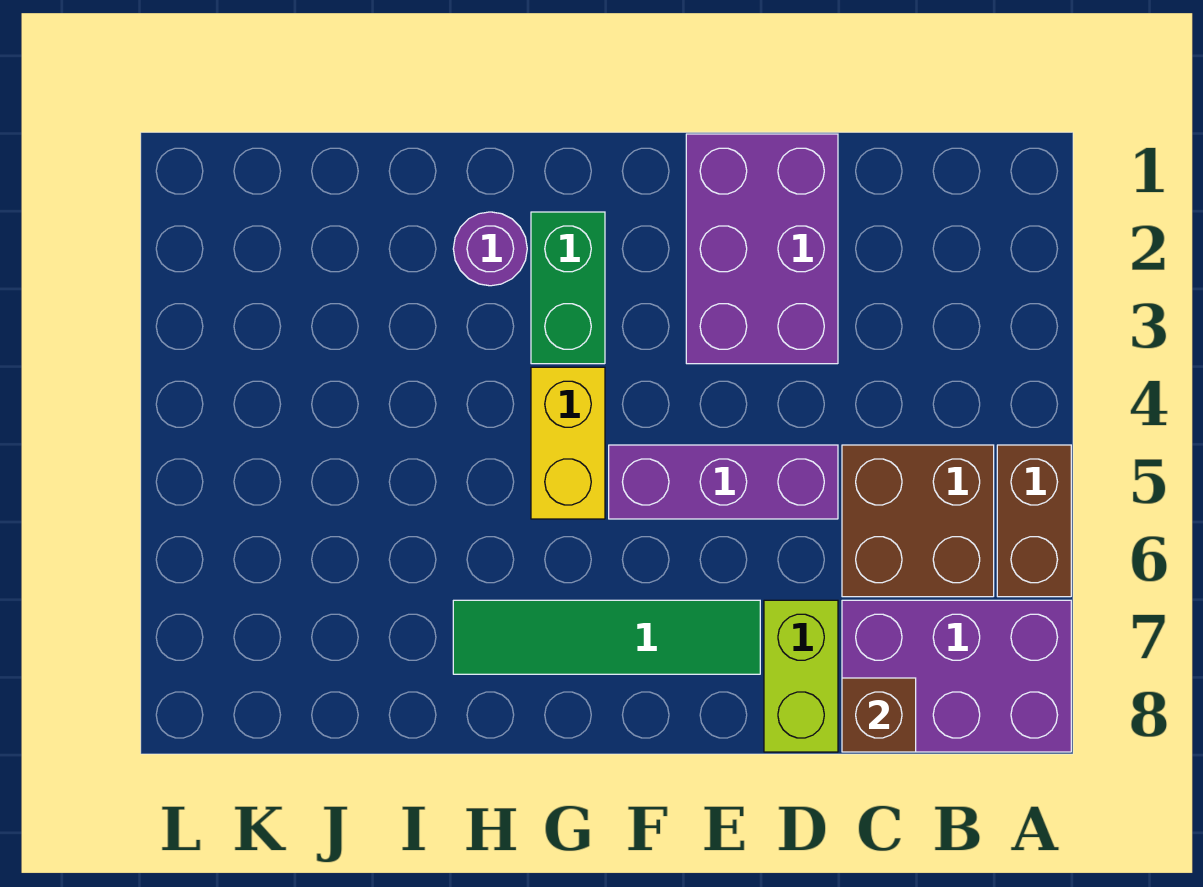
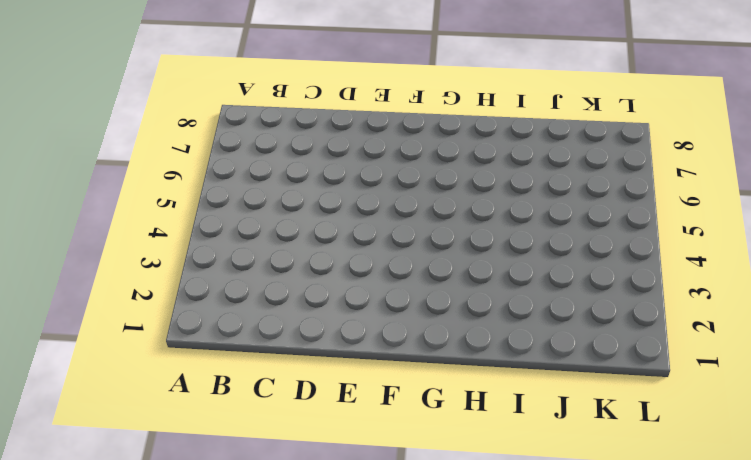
none -> brown brick A5:A6 level 1
none -> purple brick A7:C8 level 1

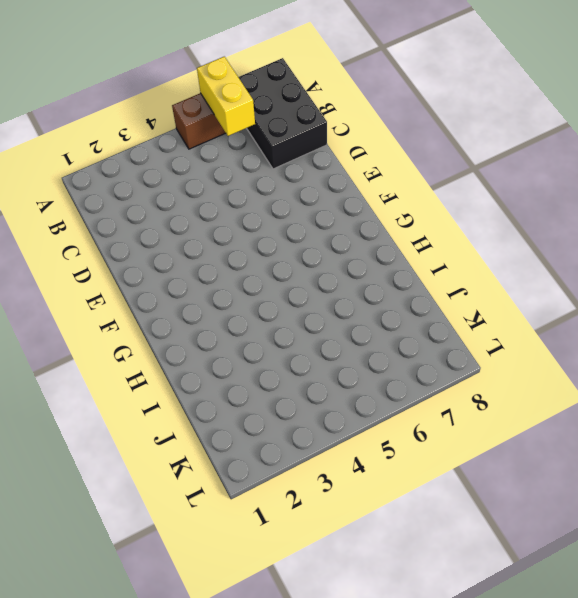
yellow brick A6:B6 level 2 -> yellow brick G4:G5 level 1
black brick A7:C8 level 1 -> purple brick A7:C8 level 1
none -> brown brick B5:C6 level 1
none -> purple brick D1:E3 level 1

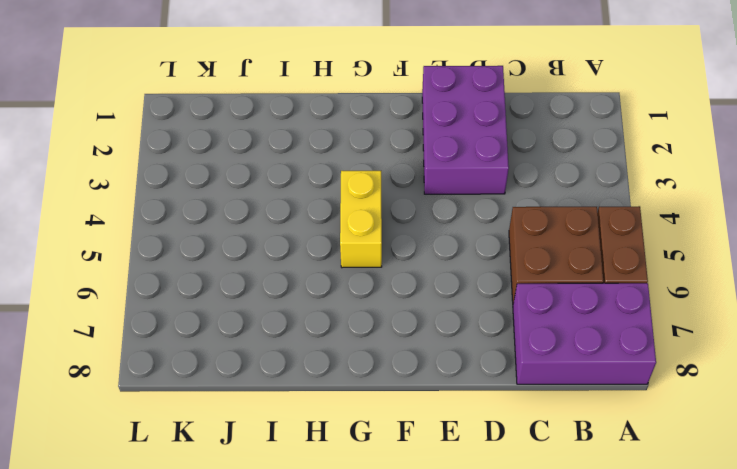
none -> purple brick D5:F5 level 1
none -> lime brick D7:D8 level 1

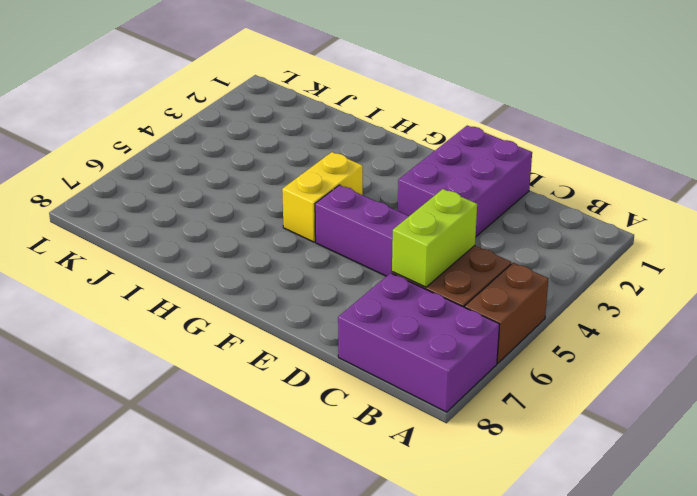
lime brick C5:C6 level 2 -> lime brick D7:D8 level 1
none -> green tile E7:H7 level 1
none -> green brick G2:G3 level 1

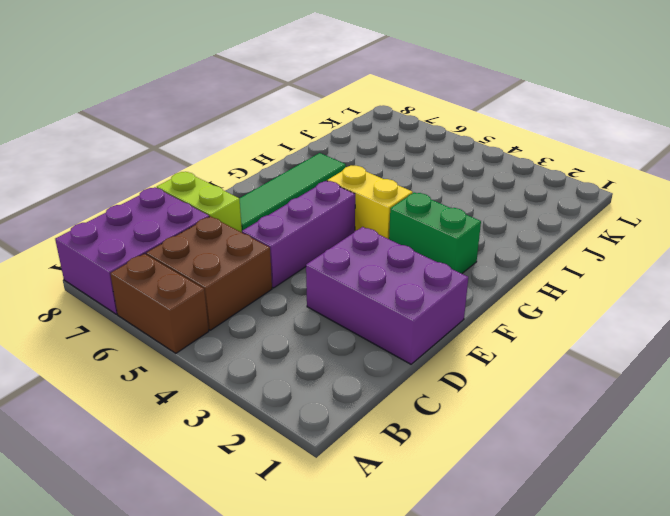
none -> purple round brick H2 level 1
none -> brown brick C8 level 2

